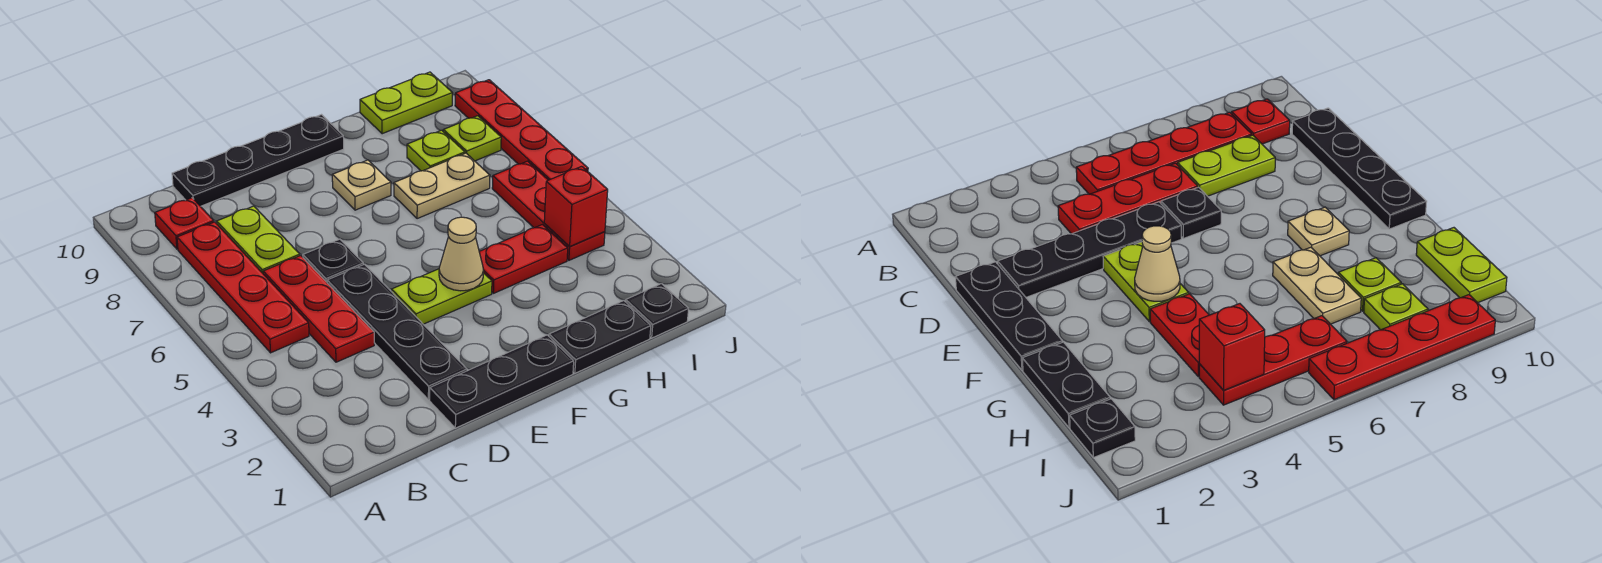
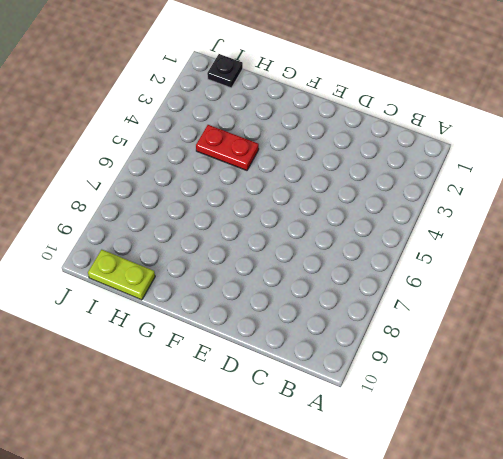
none -> red plate B5:B8 level 1
none -> red plate B9 level 1
none -> red plate C4:C6 level 1

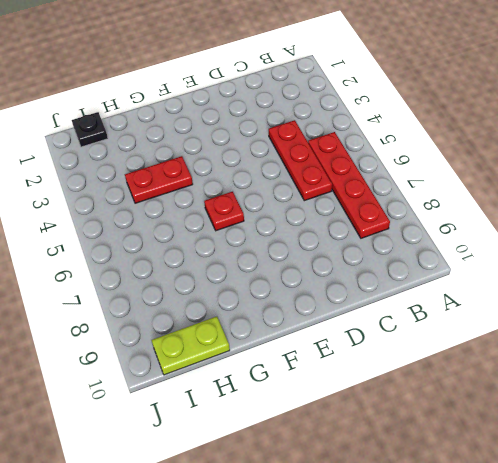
red plate F6 level 1 -> red plate B9 level 1
none -> lime plate C7:C8 level 1
none -> black plate C10:F10 level 1
none -> black plate D1:F1 level 1

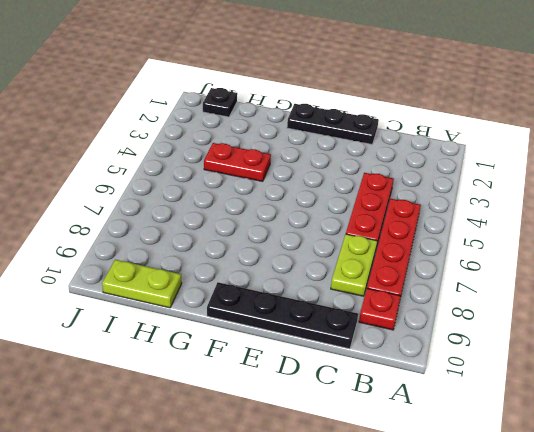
none -> black plate D2:D5 level 1
none -> black plate D6 level 1
none -> lime plate E4:F4 level 1

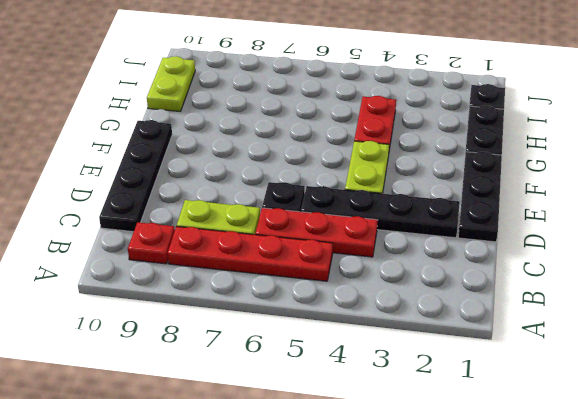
none -> tan plate F8 level 1
none -> tan plate G7:H7 level 1
none -> lime plate H8 level 1

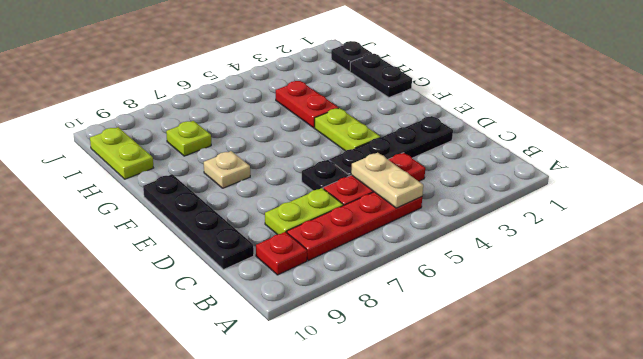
tan plate B5:C5 level 2 -> tan plate G7:H7 level 1
none -> black plate D1:F1 level 1
none -> red plate I4:I6 level 1
none -> lime plate I8 level 1

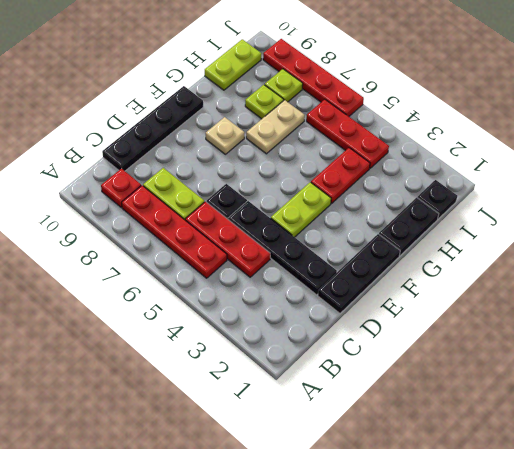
none -> tan cone F4 level 2
none -> red brick I4 level 2

